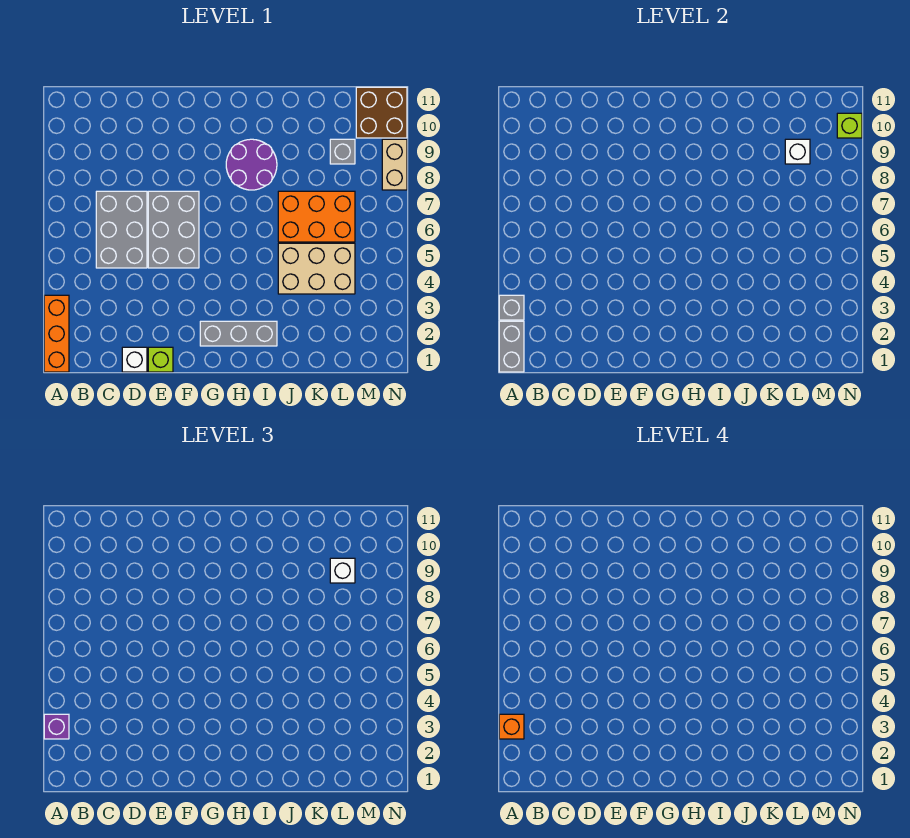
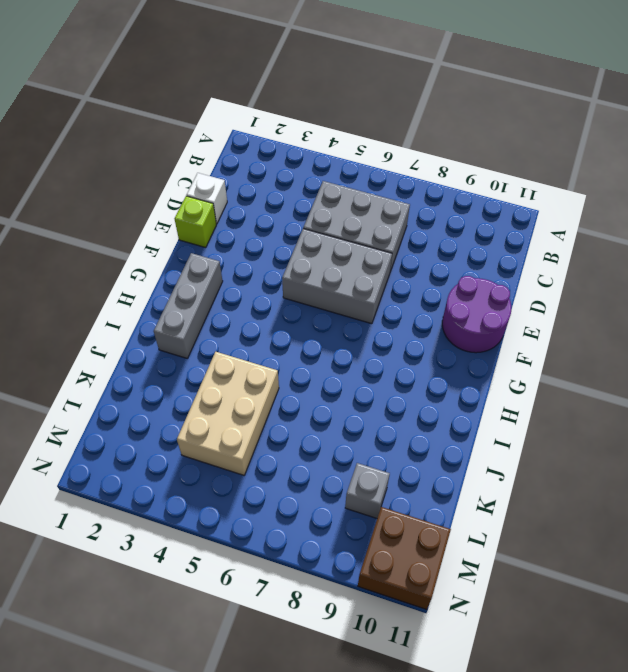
purple round brick E10:F11 level 1 -> purple round brick H8:I9 level 1
none -> orange brick A1:A3 level 1
none -> orange brick J6:L7 level 1
none -> tan brick N8:N9 level 1

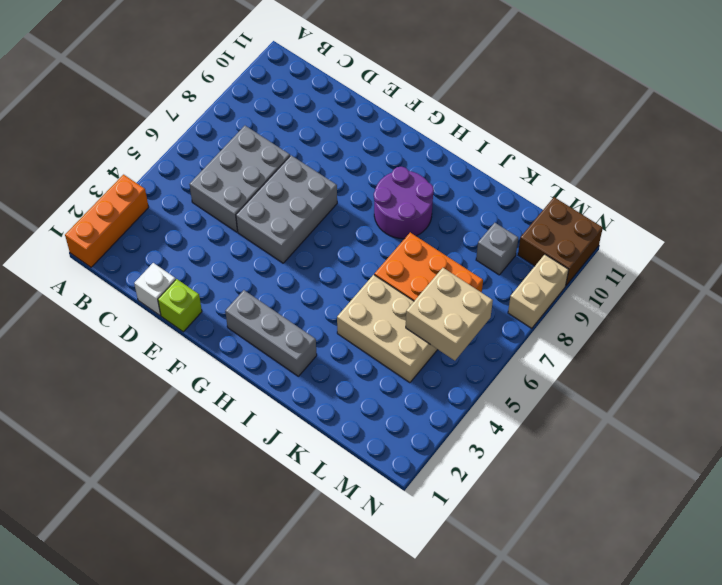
tan brick L5:M6 level 2 -> none
none -> grey brick A1:A2 level 2
none -> grey brick A3 level 2
none -> white brick L9 level 2

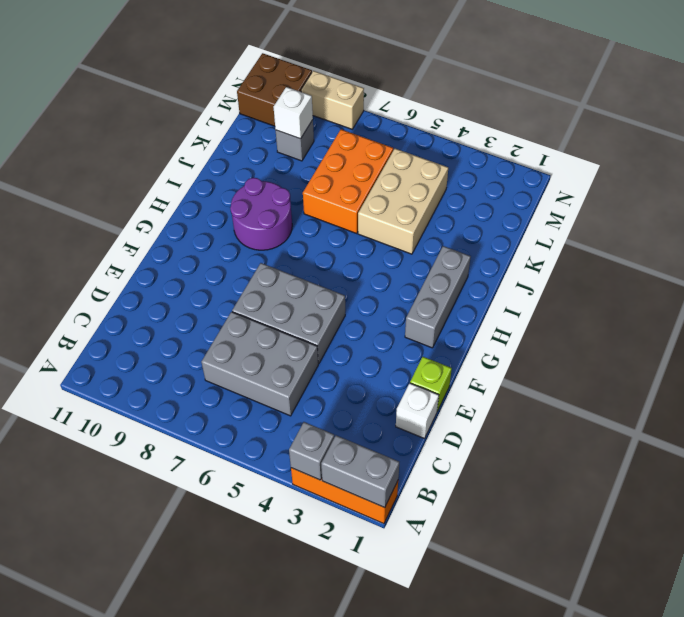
none -> lime brick N10 level 2
none -> purple brick A3 level 3
none -> white brick L9 level 3

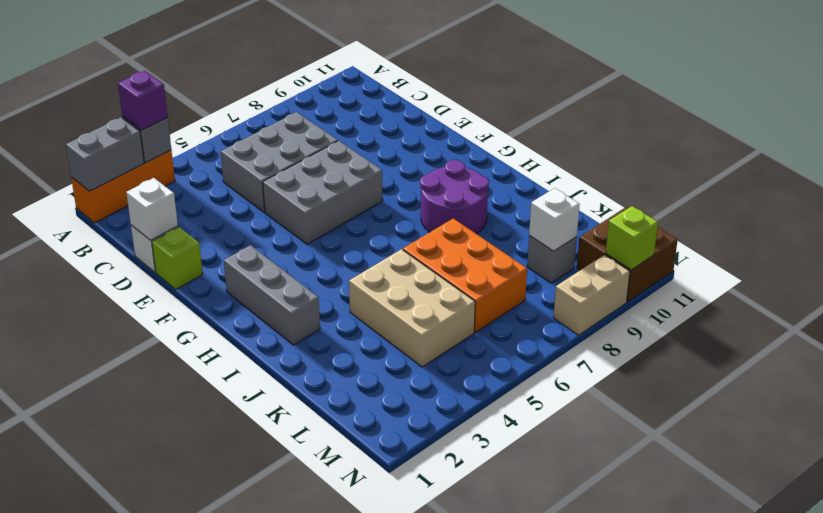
white brick D1 level 2 -> white brick L9 level 3
none -> orange brick A3 level 4

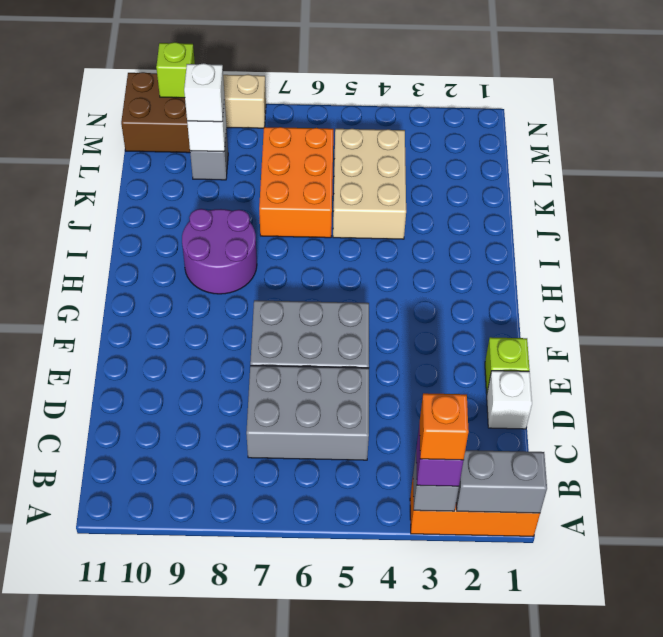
none -> grey brick G2:I2 level 1

